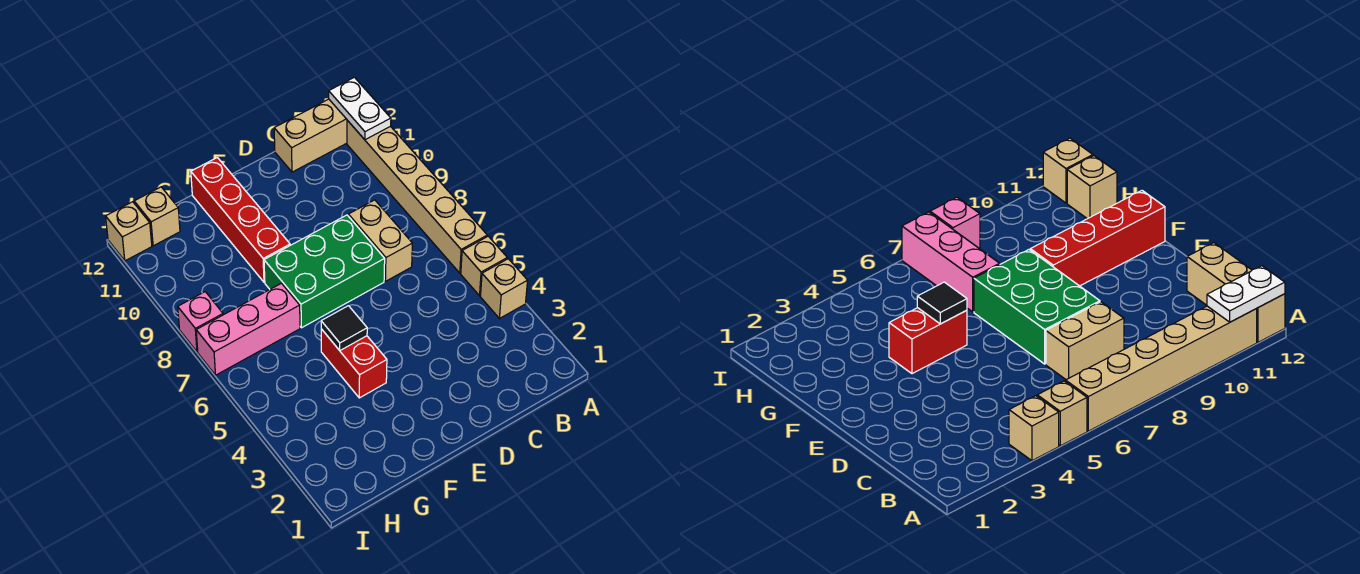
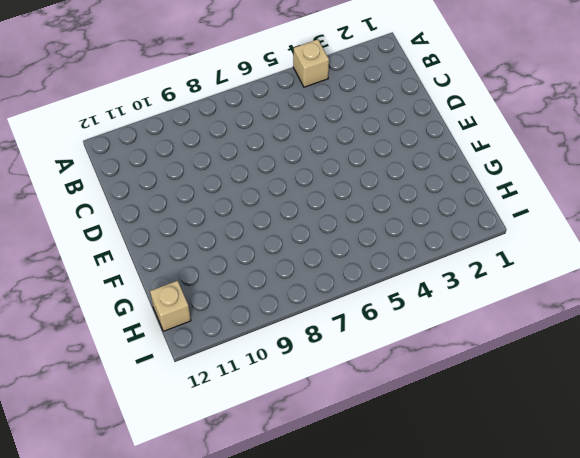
none -> tan brick A5 level 1
none -> tan brick A6:A11 level 1
none -> tan brick A12:C12 level 1

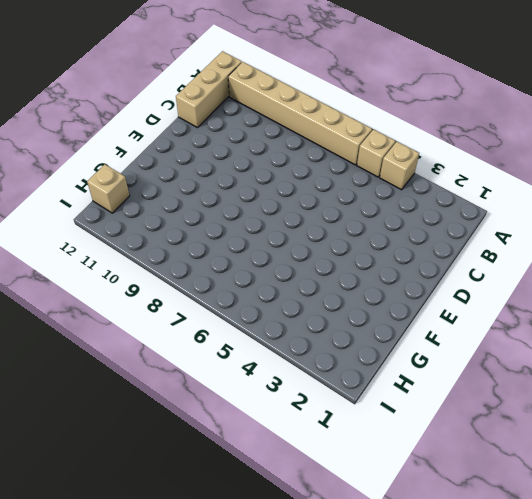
none -> tan brick C7:C8 level 1
none -> green brick D7:F8 level 1
none -> red brick F4:F5 level 1

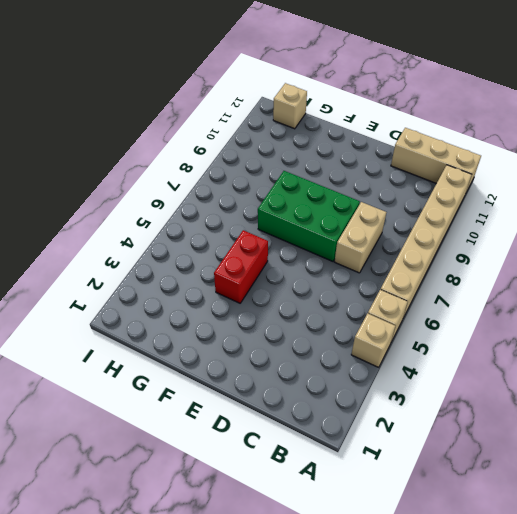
none -> red brick F9:F12 level 1
none -> pink brick G7:I7 level 1
none -> pink brick I8 level 1

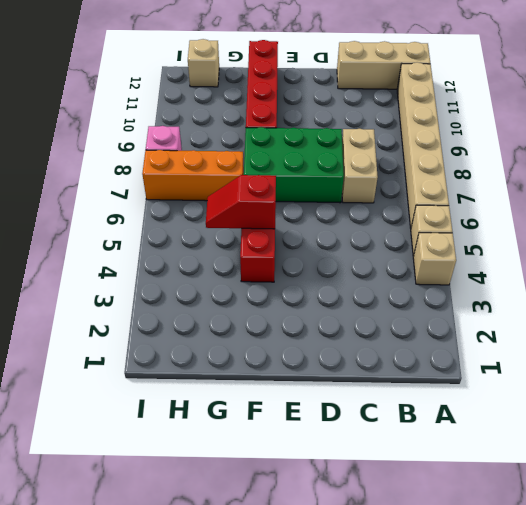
red slope F5:G5 level 2 top F -> black tile F5 level 2
orange brick G7:I7 level 1 -> pink brick G7:I7 level 1
none -> tan brick I12 level 1
none -> white plate A11:A12 level 2

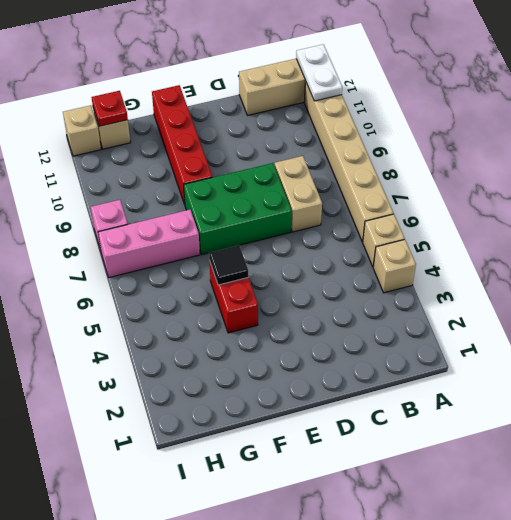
red plate H12 level 2 -> none

